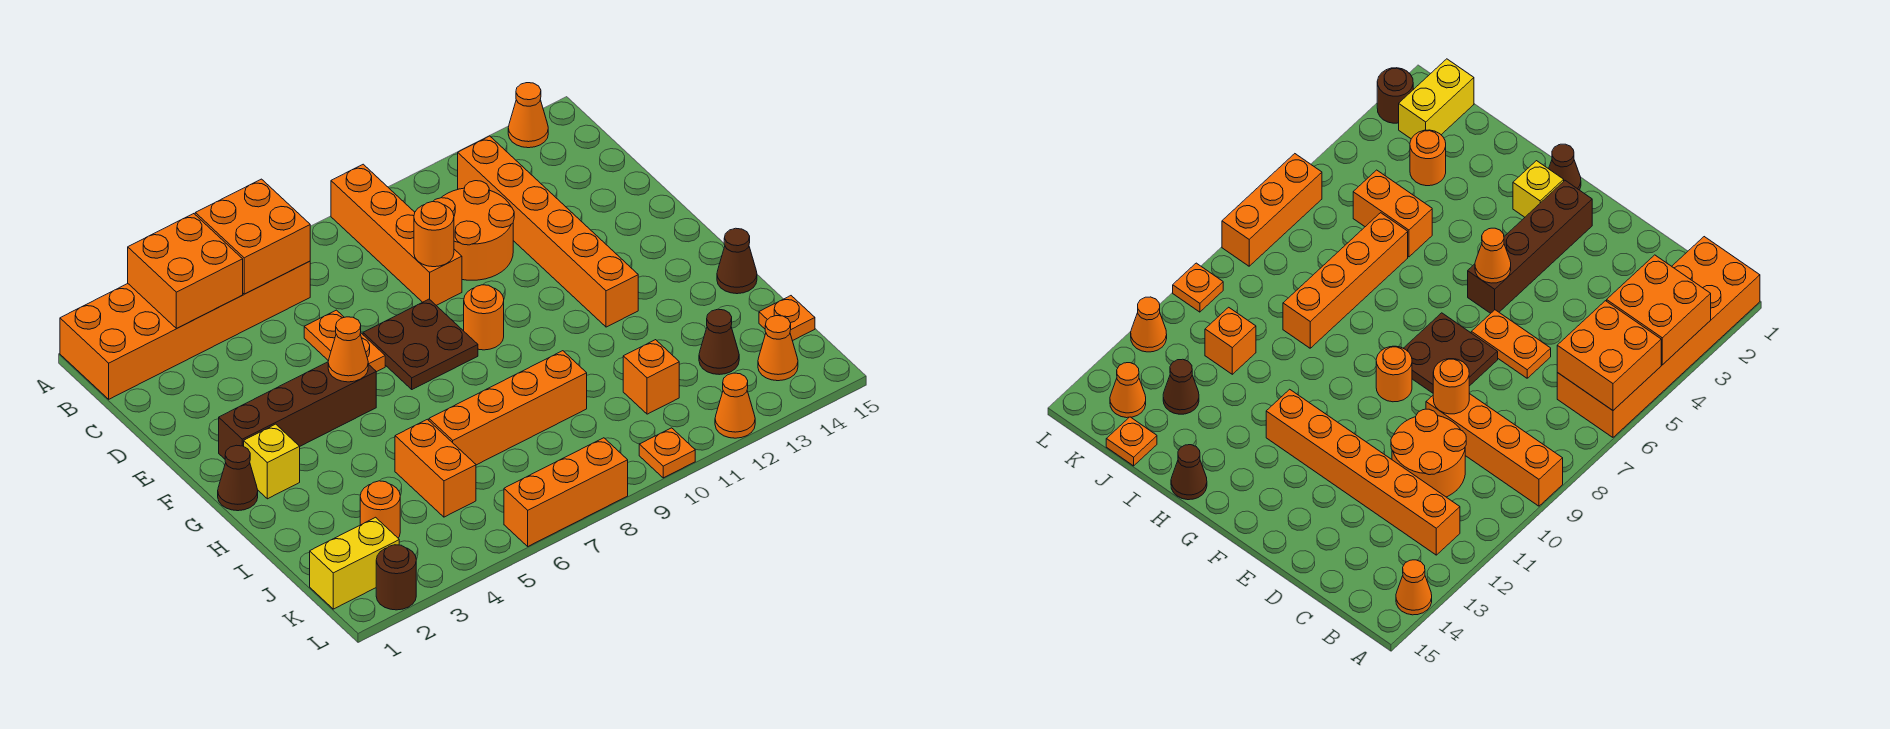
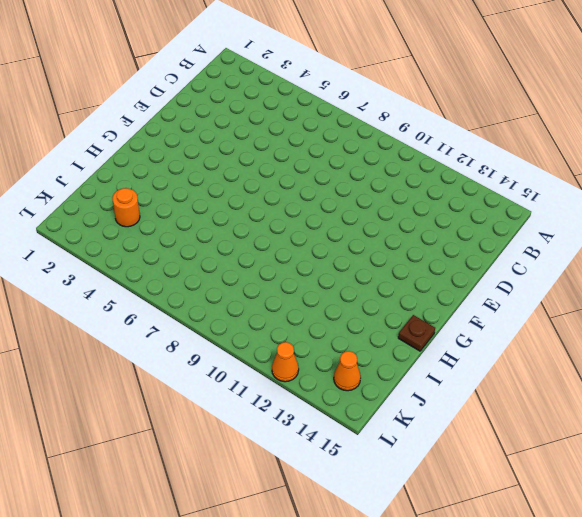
brown plate H15 level 1 -> brown cone H15 level 1
none -> orange brick A1:B6 level 1
none -> orange brick A9:D9 level 1
none -> orange cone A14 level 1

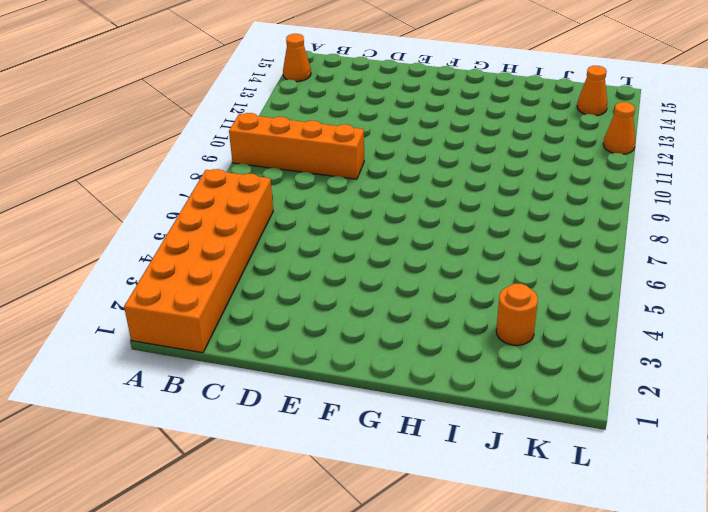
none -> orange brick B12:G12 level 1
none -> orange round brick C10:D11 level 1
none -> orange plate D6:E6 level 1

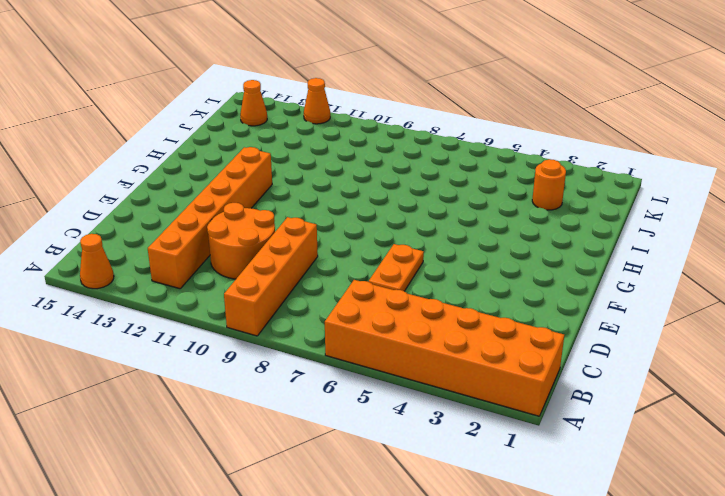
none -> brown plate E7:F8 level 1
none -> brown brick F2:F5 level 1
none -> orange round brick F9 level 1

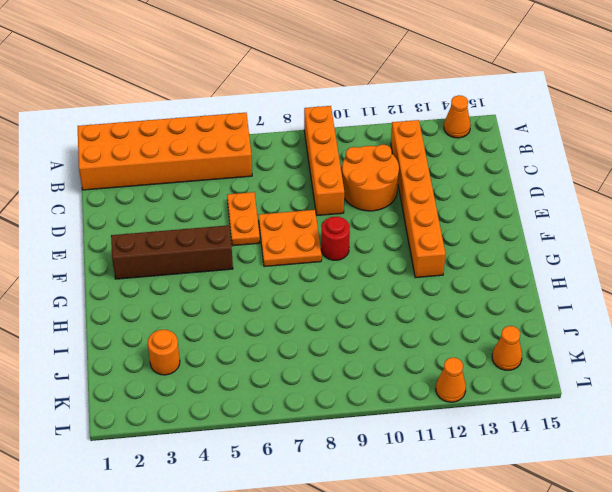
orange plate E7:F8 level 1 -> brown plate E7:F8 level 1
red round brick F9 level 1 -> orange round brick F9 level 1
none -> brown cone G1 level 1
none -> yellow brick G2 level 1
none -> brown cone H15 level 1

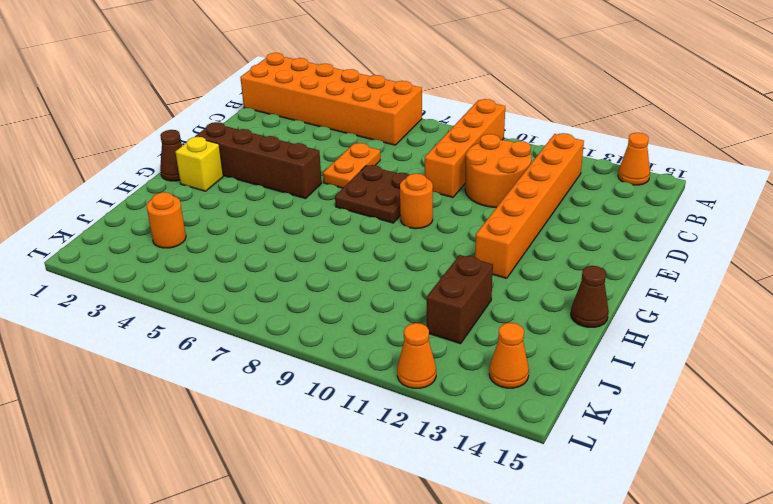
brown brick I12:J12 level 1 -> none
none -> orange brick I5:J5 level 1
none -> orange brick I6:I9 level 1
none -> orange brick J11 level 1

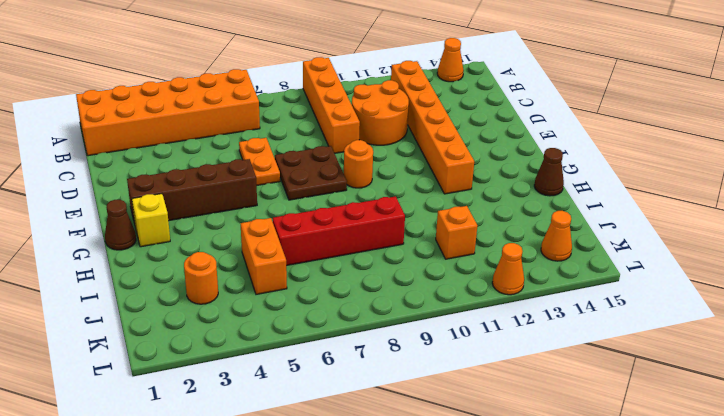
red brick I6:I9 level 1 -> orange brick I6:I9 level 1
none -> brown cone J13 level 1
none -> orange plate J15 level 1
none -> yellow brick K1:K2 level 1

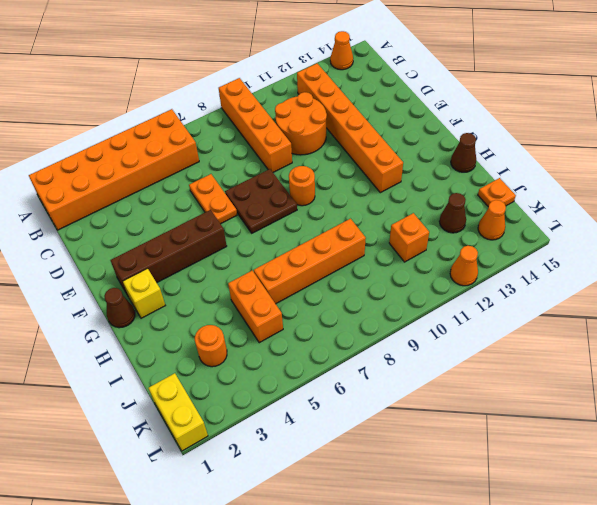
yellow brick K1:L1 level 1 -> yellow brick K1:K2 level 1
none -> brown round brick L2 level 1
none -> orange brick L6:L8 level 1
none -> orange plate L10 level 1

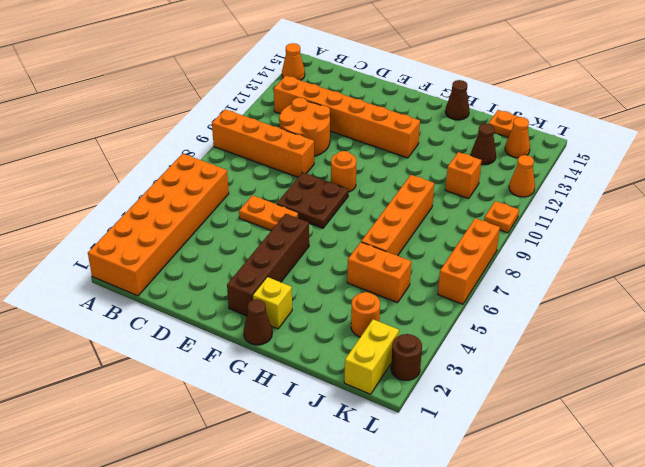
none -> orange brick A3:B4 level 2
none -> orange brick A5:B6 level 2
none -> orange round brick D9 level 2

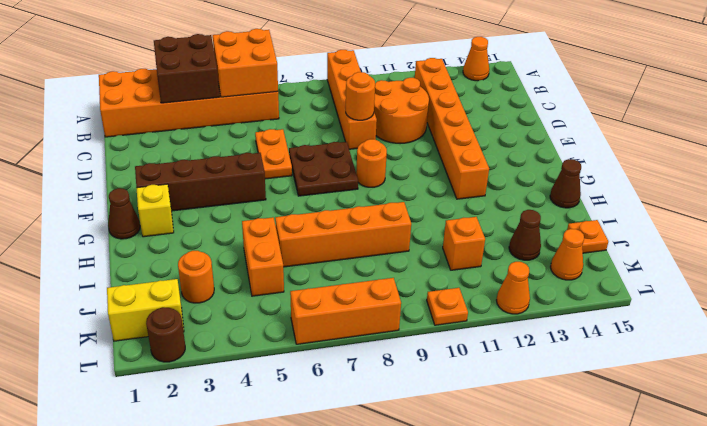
brown brick A3:B4 level 2 -> orange brick A3:B4 level 2
none -> orange cone F5 level 2

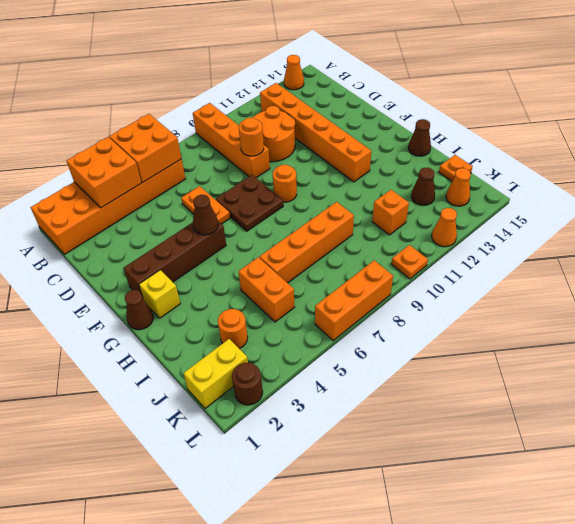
brown cone F5 level 2 -> orange cone F5 level 2

